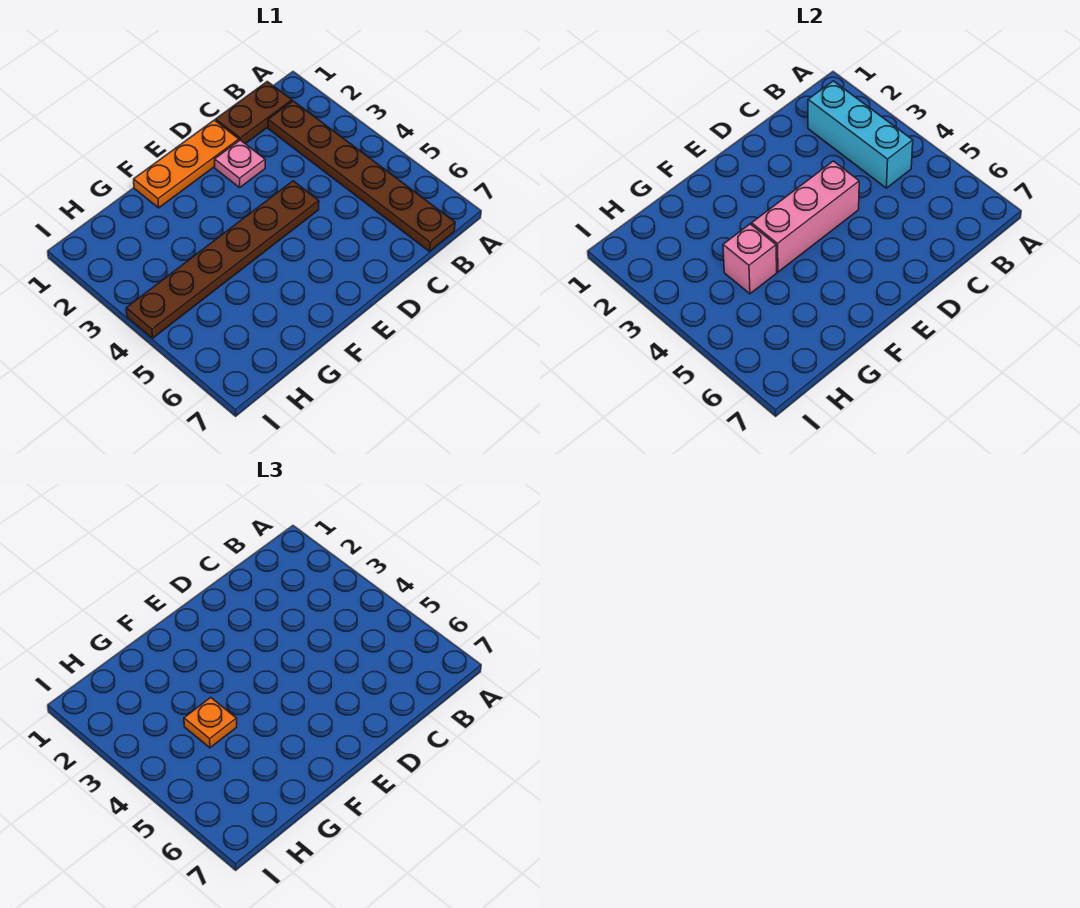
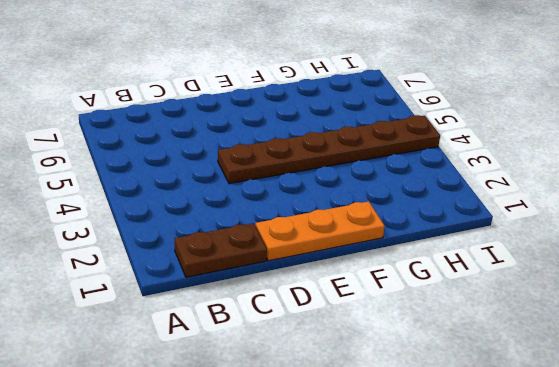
none -> brown plate B2:B7 level 1
none -> pink plate D2 level 1

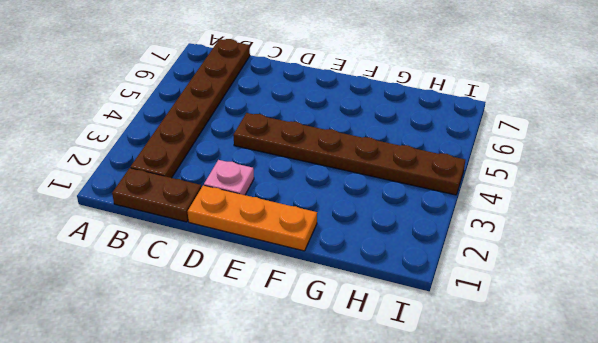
none -> cyan brick B2:B4 level 2
none -> pink brick D4:F4 level 2

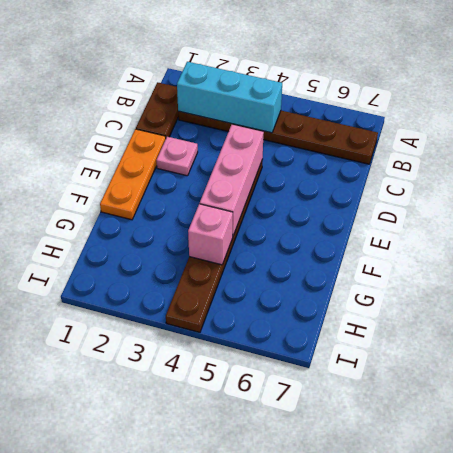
none -> orange plate G4 level 3

